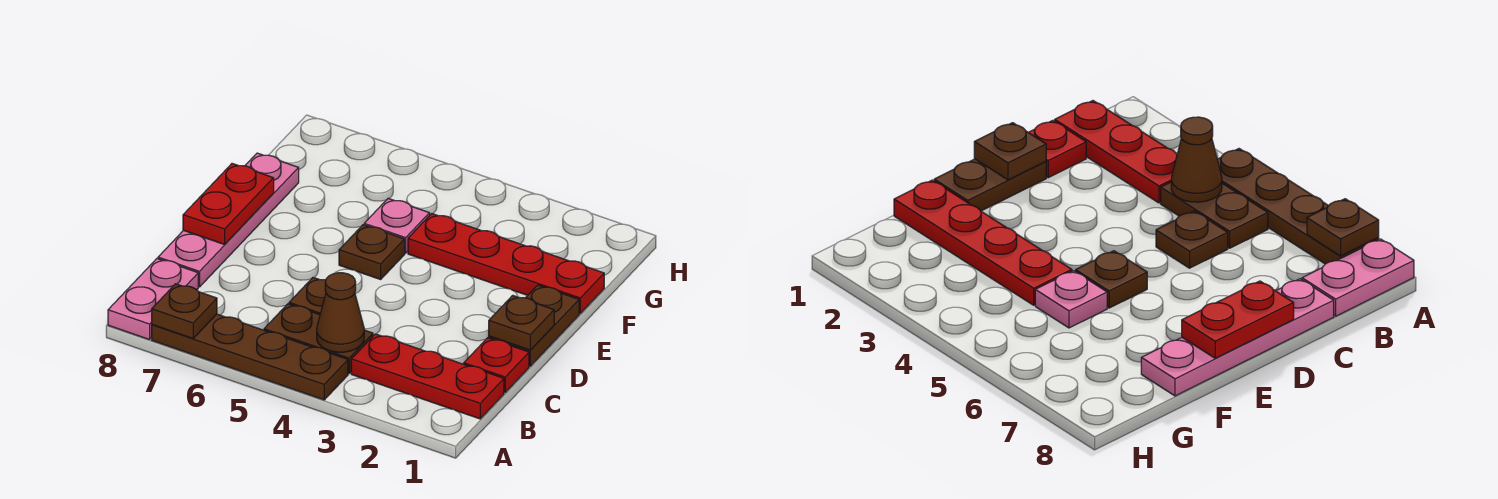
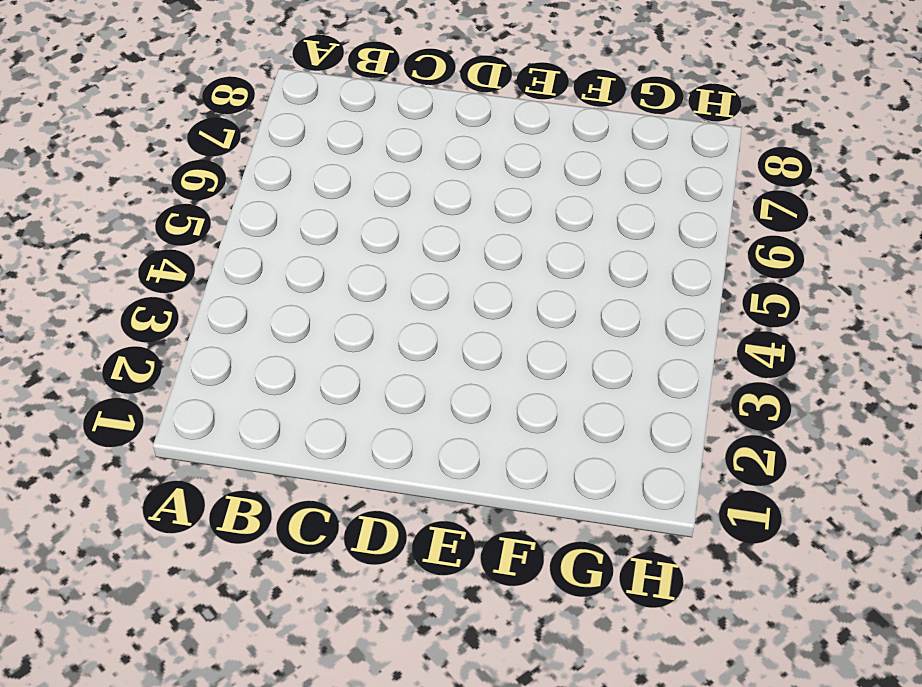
none -> brown plate A4:A7 level 1
none -> pink plate A8:B8 level 1
none -> red plate B1:B3 level 1

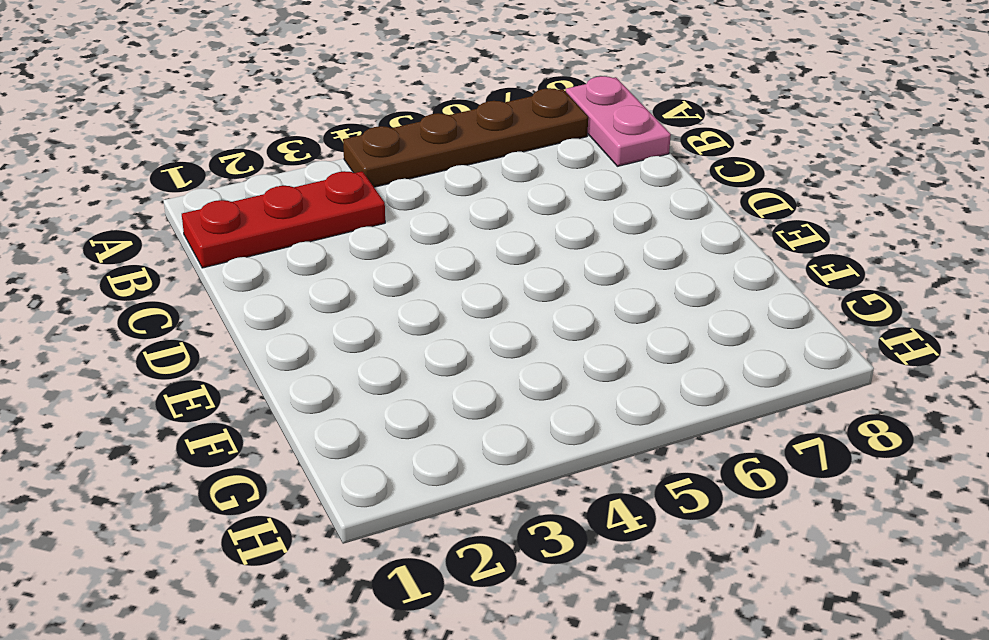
none -> brown plate B4:B5 level 1
none -> red plate C1 level 1
none -> brown plate C5 level 1

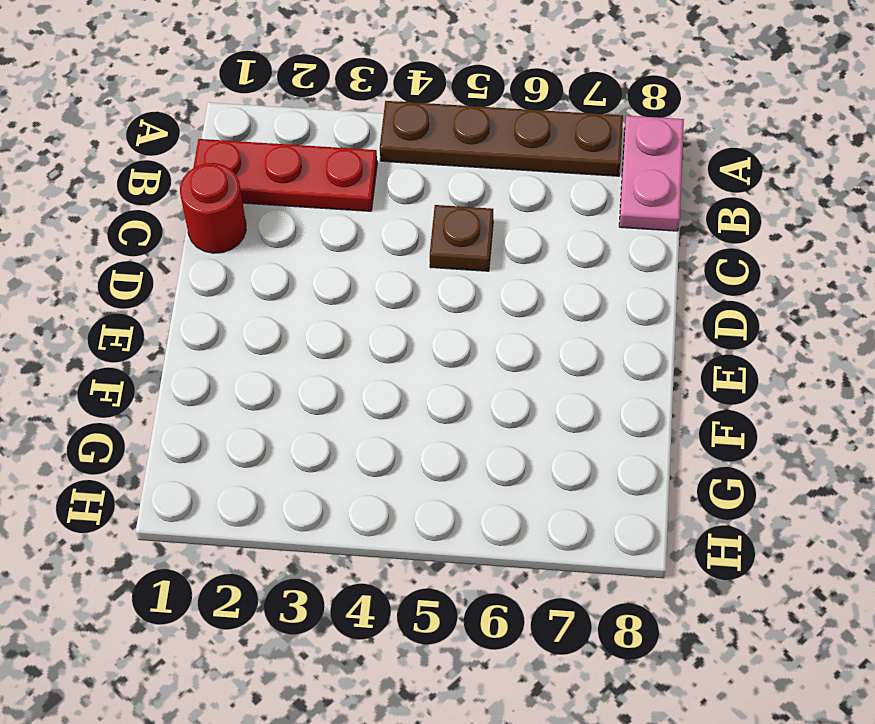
red round brick C1 level 1 -> red plate C1 level 1
none -> brown plate B4:B5 level 1
none -> pink plate C8:F8 level 1
none -> brown plate D1:E1 level 1

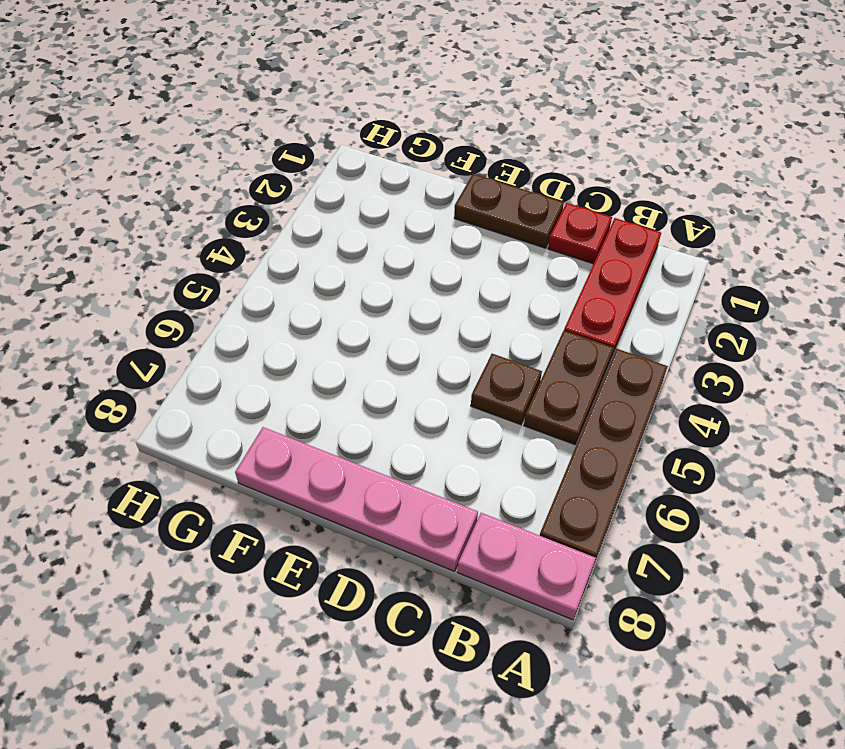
none -> brown plate E5 level 1
none -> red plate F1:F4 level 1
none -> pink plate F5 level 1

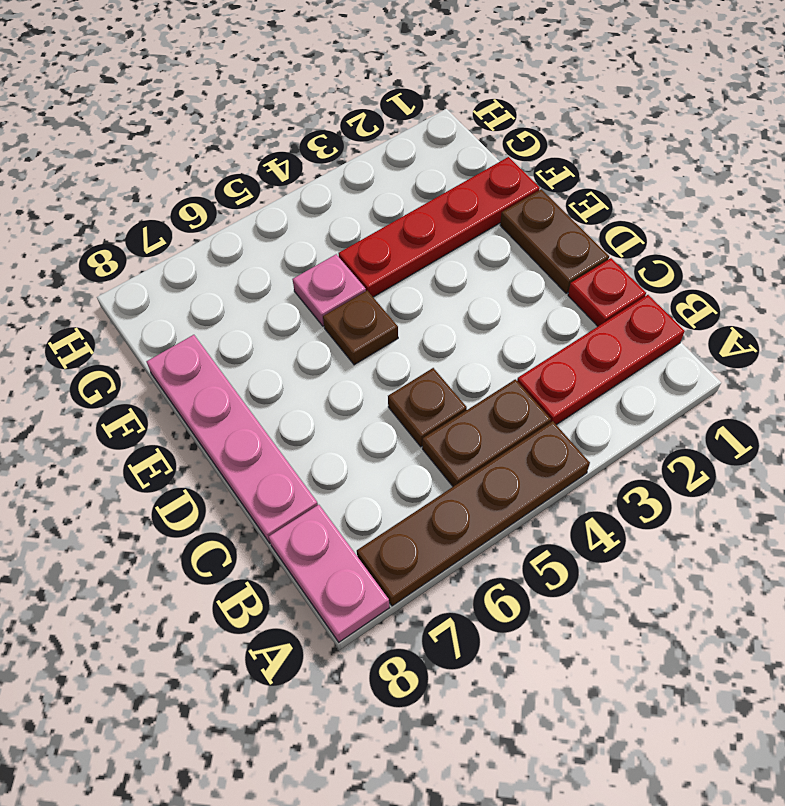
none -> brown plate A7 level 2
none -> brown cone B4 level 2
none -> brown plate D1 level 2

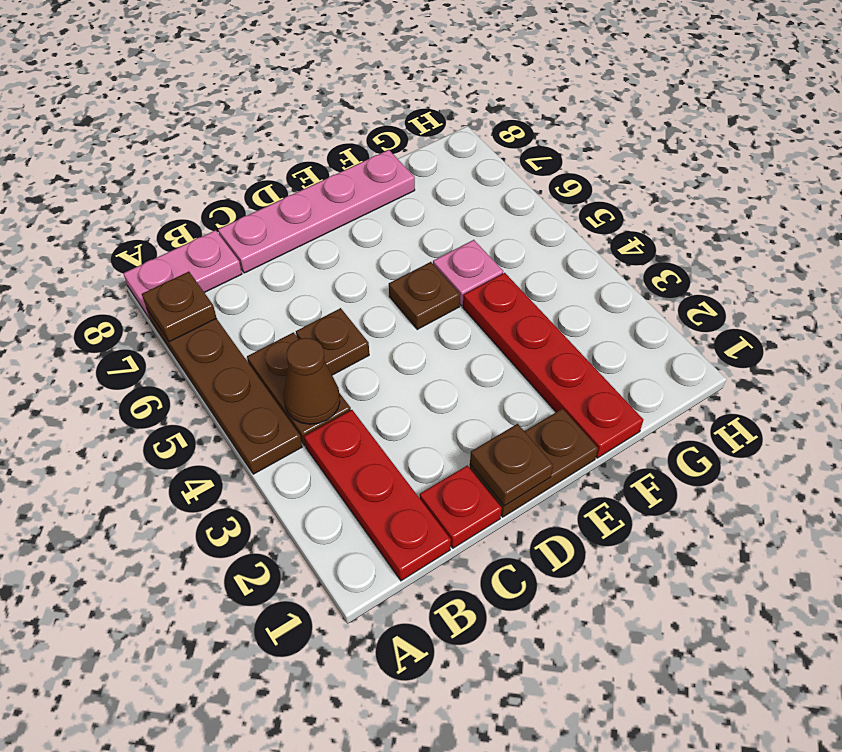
none -> red plate D8:E8 level 2

